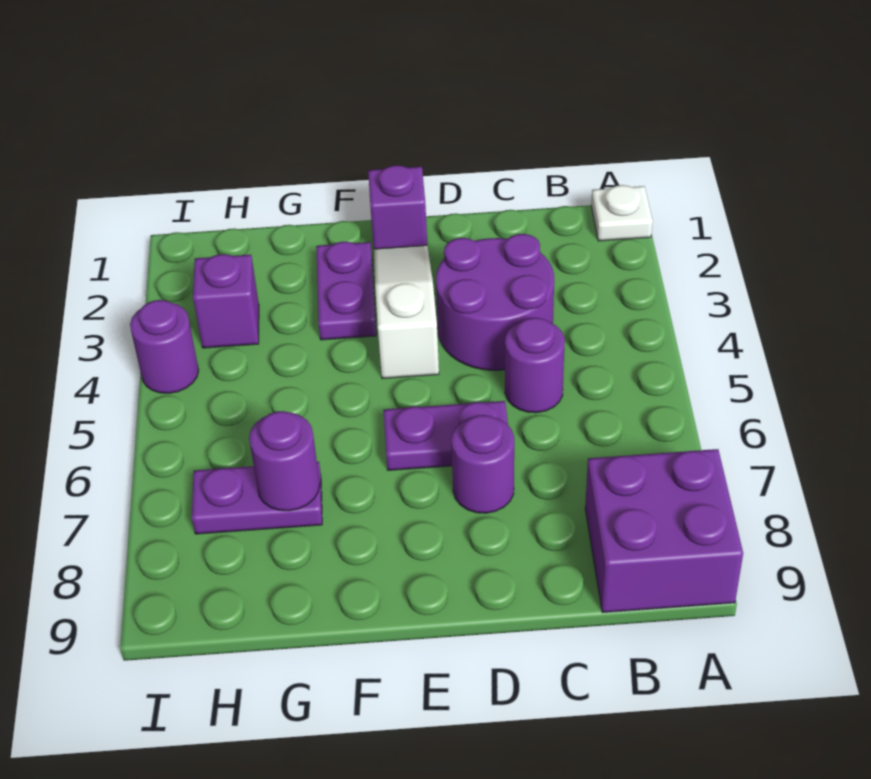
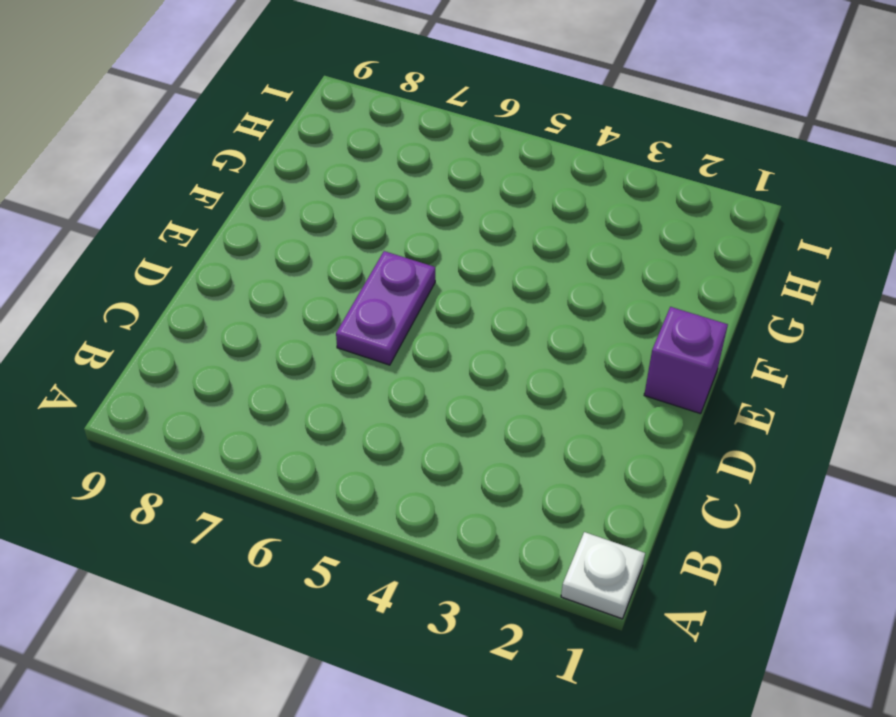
none -> purple brick A8:B9 level 1
none -> purple round brick C3:D4 level 1
none -> purple round brick C5 level 1

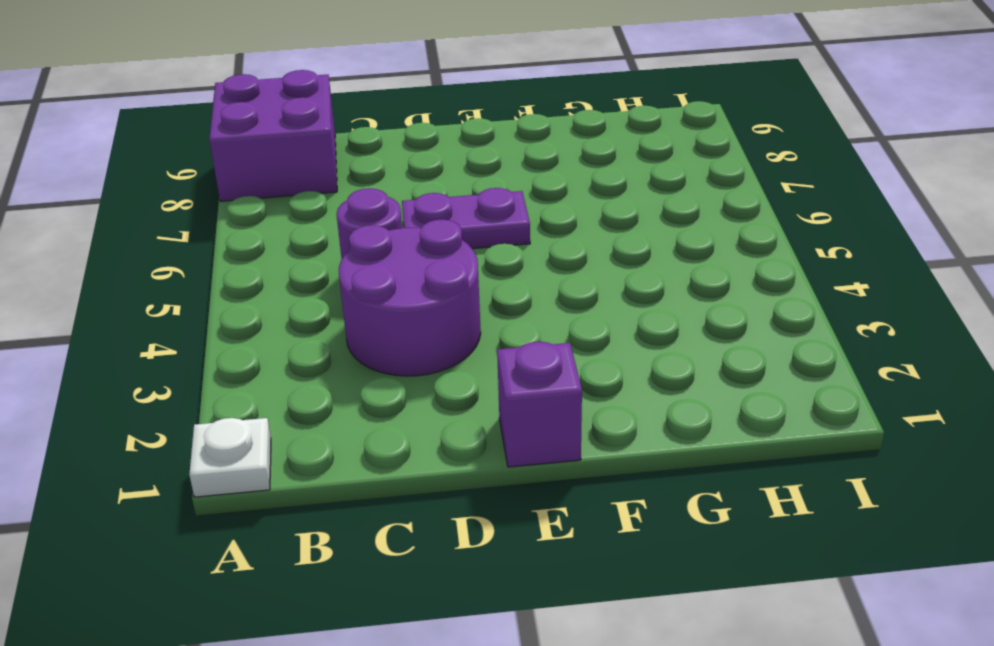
none -> purple round brick D7 level 1
none -> white slope E2:E4 level 1 top 4
none -> purple plate F2:F3 level 1

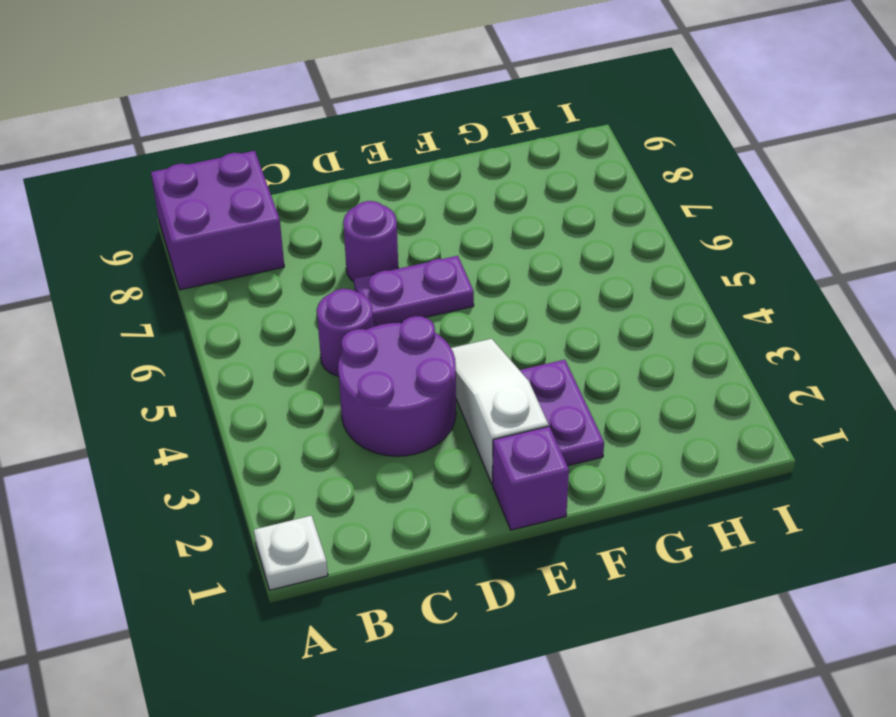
white slope E2:E4 level 1 top 2 -> white slope E2:E4 level 1 top 4
none -> purple plate G7:H7 level 1
none -> purple brick H3 level 1
none -> purple round brick I4 level 1

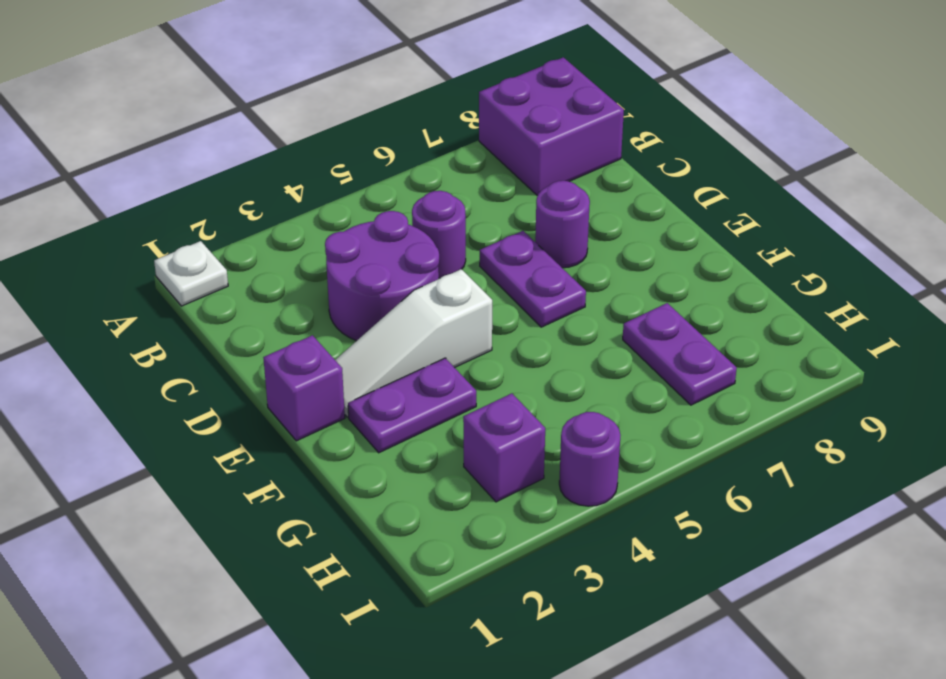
none -> purple round brick G7 level 2

